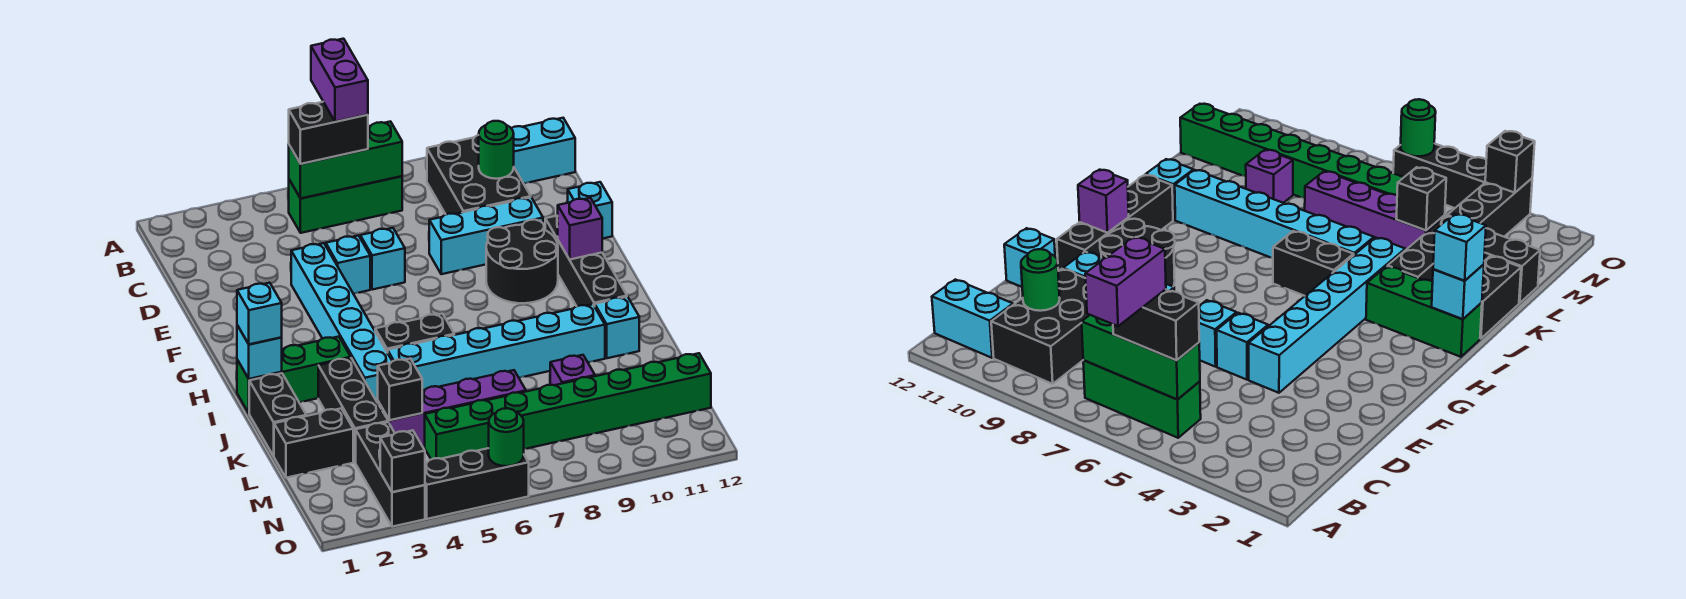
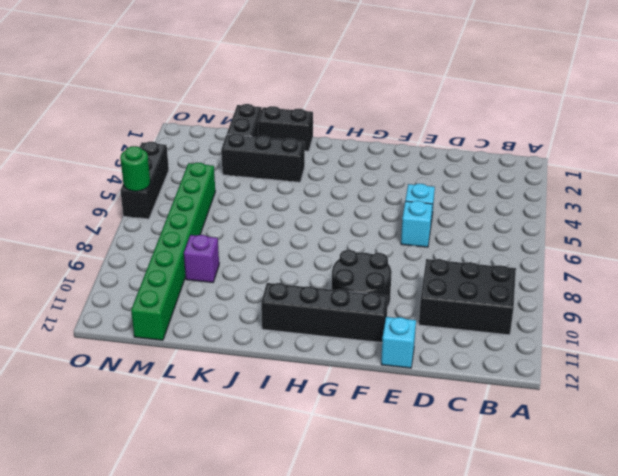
none -> green brick B5:B7 level 1
none -> cyan brick B11:B12 level 1
none -> cyan brick E4:J4 level 1
none -> cyan brick E8:E10 level 1

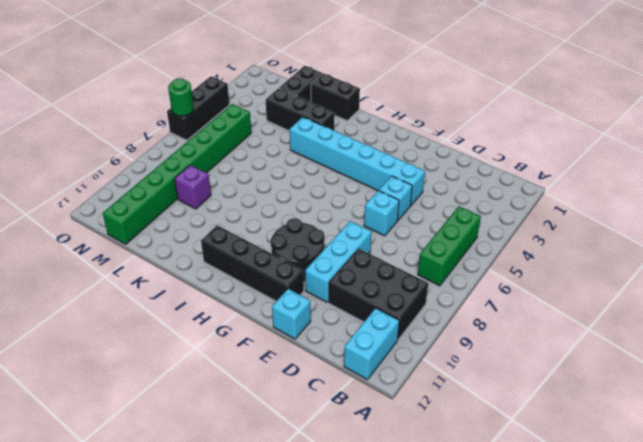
none -> green brick I1:I3 level 1
none -> black brick I5:I6 level 1
none -> cyan brick J5:J10 level 1
none -> cyan brick J11 level 1

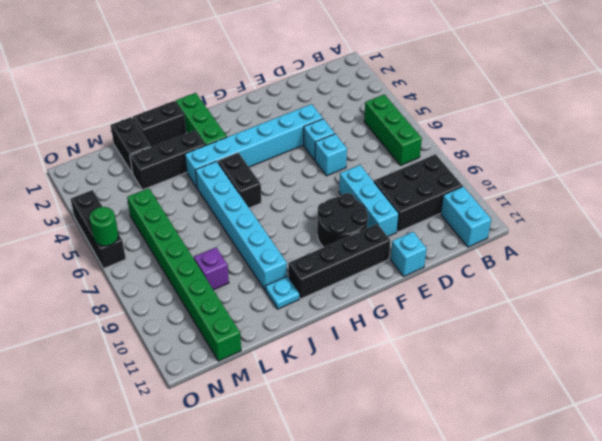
cyan plate J11 level 1 -> cyan brick J11 level 1
none -> purple brick L4:L7 level 1
none -> black brick M3:O3 level 1
none -> green brick B5:B7 level 2
none -> green round brick C10 level 2

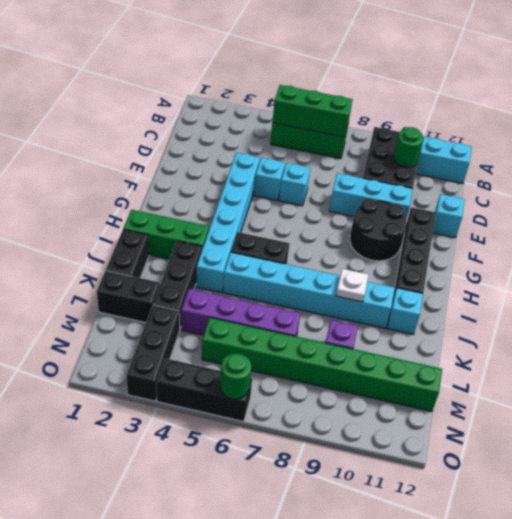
white plate J9 level 2 -> none
none -> purple brick G11 level 2
none -> cyan brick I1 level 2
none -> black brick L4 level 2
none -> black brick O3 level 2

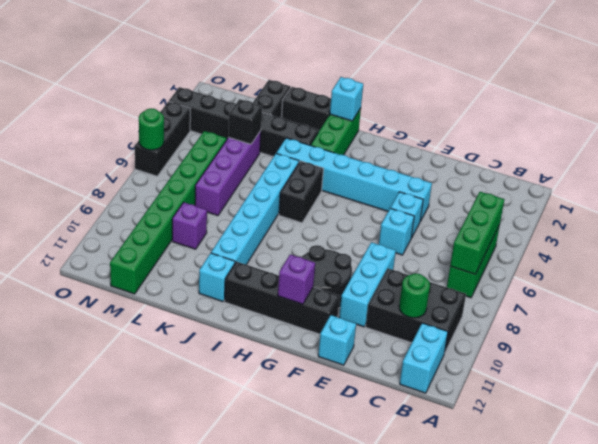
none -> black brick O3 level 2
none -> black brick B5:B6 level 3
none -> cyan brick I1 level 3
none -> purple brick A6:B6 level 4

